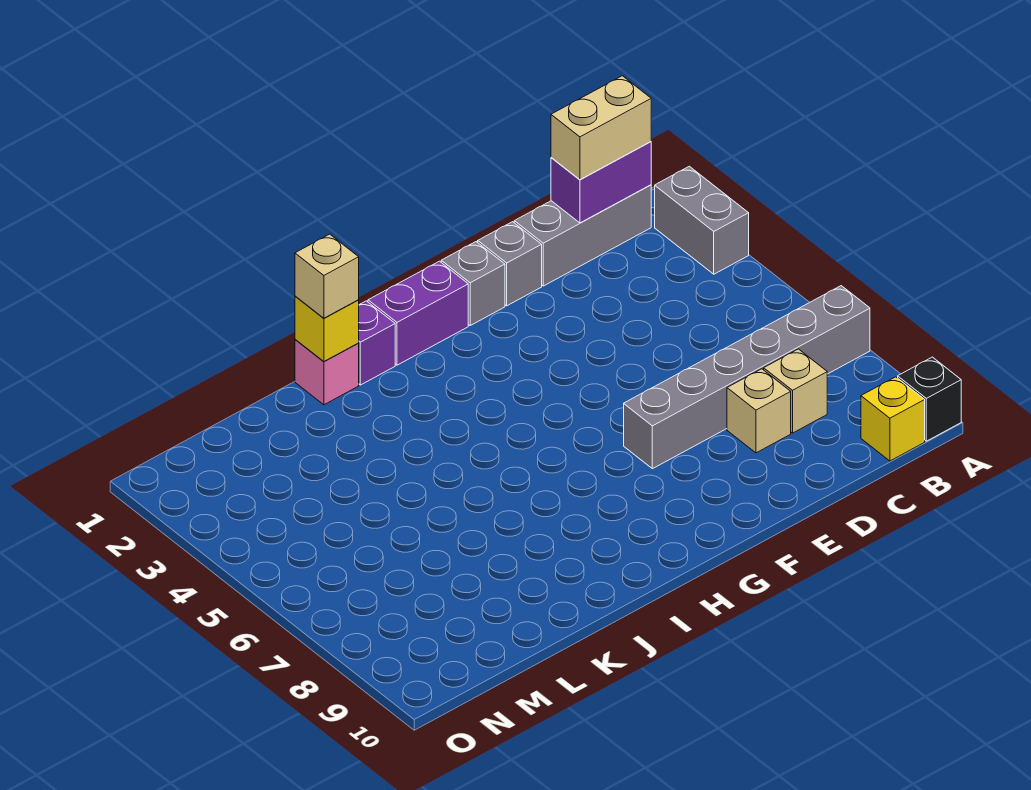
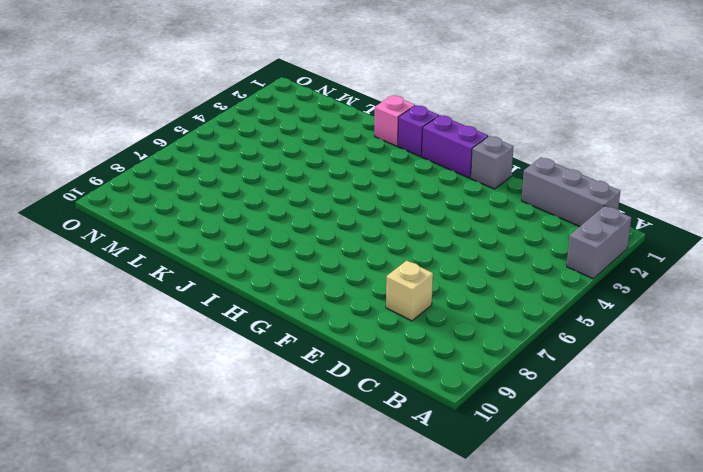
none -> grey brick A7:F7 level 1
none -> black brick A10 level 1
none -> yellow brick B10 level 1

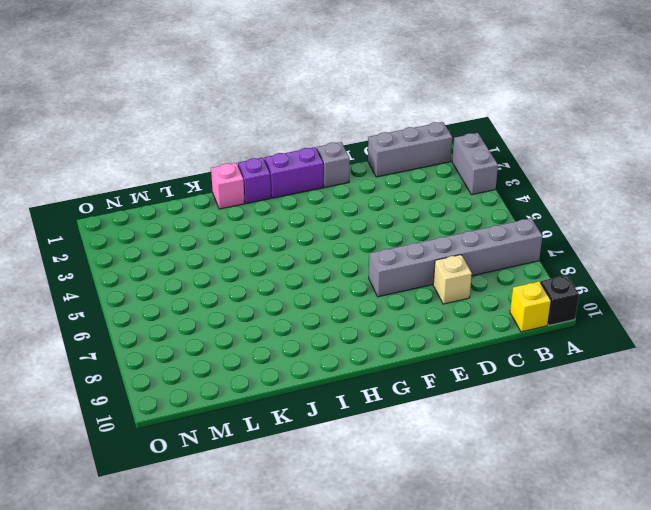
none -> tan brick C8 level 1
none -> grey brick E1 level 1
none -> purple brick B1:C1 level 2

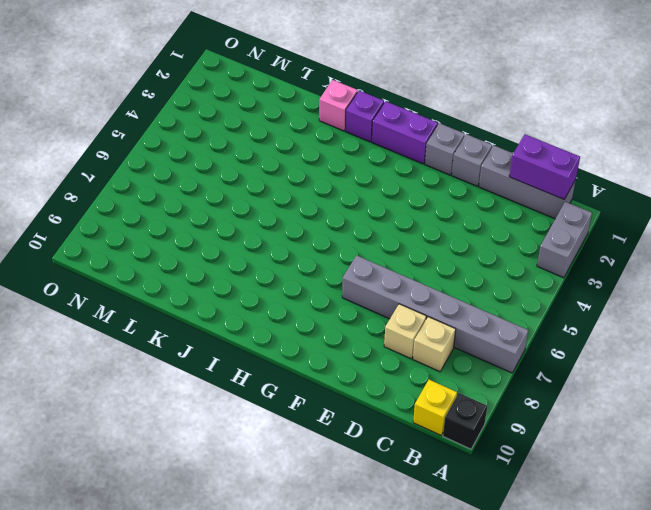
none -> yellow brick J1 level 2
none -> tan brick B1:C1 level 3
none -> tan brick J1 level 3

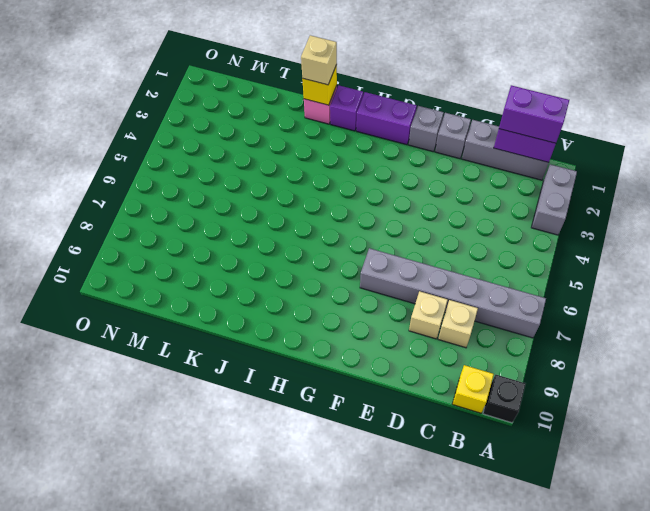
purple brick B1:C1 level 3 -> tan brick B1:C1 level 3

